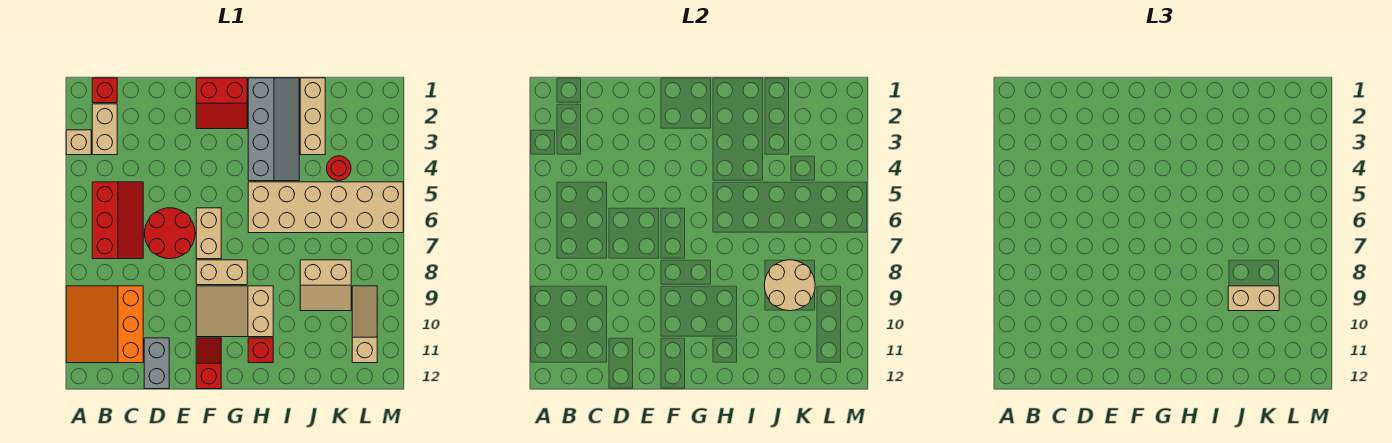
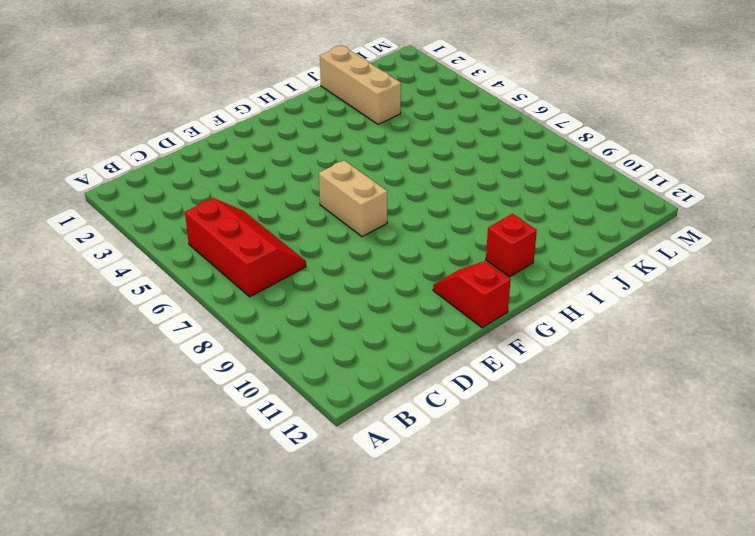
none -> tan brick A3 level 1
none -> orange slope A9:C11 level 1 top C
none -> red brick B1 level 1

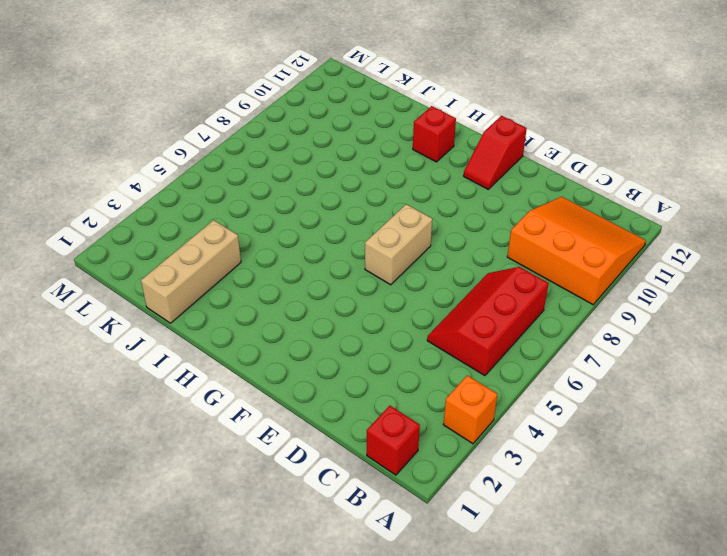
orange brick A3 level 1 -> tan brick A3 level 1
orange slope A9:C11 level 1 top 9 -> orange slope A9:C11 level 1 top C
none -> tan brick B2:B3 level 1
none -> red round brick D6:E7 level 1
none -> grey brick D11:D12 level 1

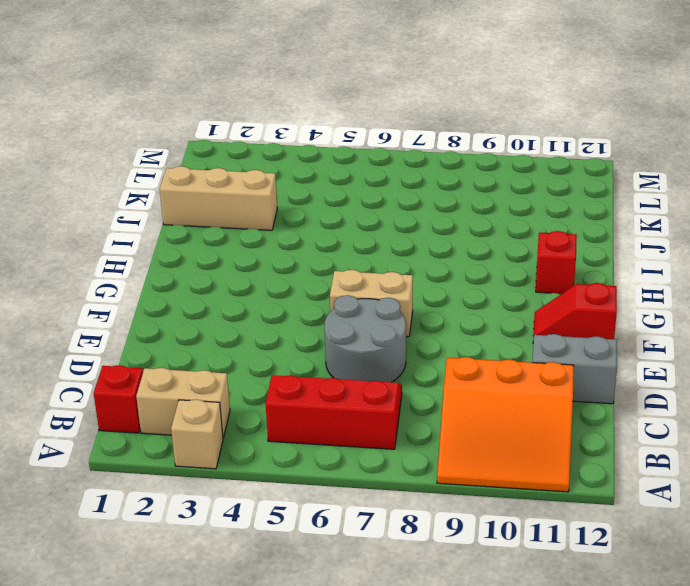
grey round brick D6:E7 level 1 -> red round brick D6:E7 level 1
none -> red slope F1:G2 level 1 top 1
none -> tan brick F8:G8 level 1
none -> tan slope F9:H10 level 1 top H

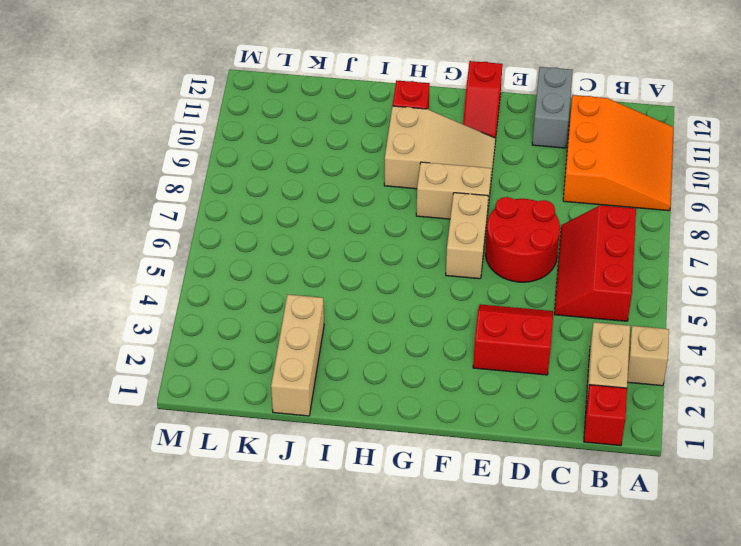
red slope D3:E4 level 1 top 3 -> red slope F1:G2 level 1 top 1
none -> grey slope H1:I4 level 1 top H
none -> tan brick H5:M6 level 1
none -> tan slope J8:K9 level 1 top 8

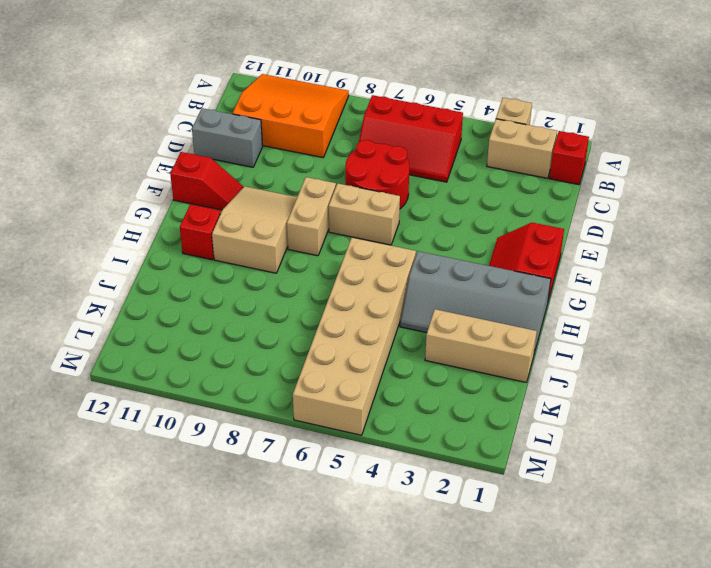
none -> tan slope J8:K9 level 1 top 8
none -> red round brick K4 level 1
none -> tan slope L9:L11 level 1 top 11

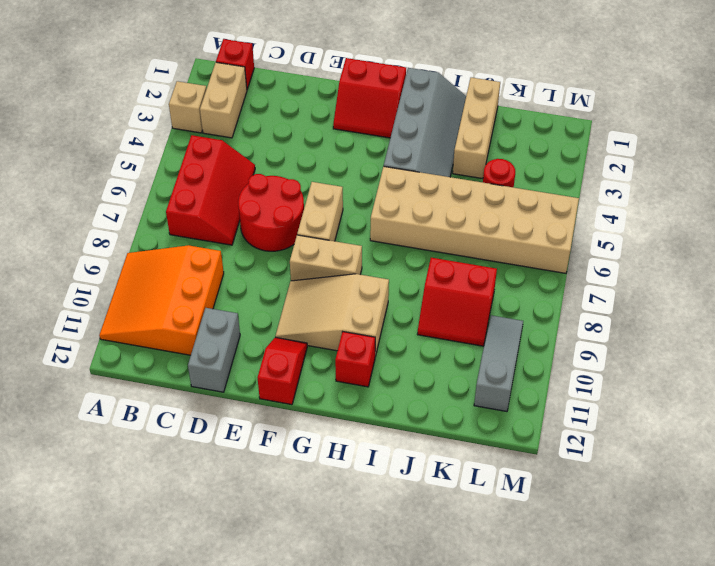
red slope J8:K9 level 1 top 8 -> tan slope J8:K9 level 1 top 8
grey slope L9:L11 level 1 top 11 -> tan slope L9:L11 level 1 top 11
none -> tan round brick J8:K9 level 2
none -> tan brick J9:K9 level 3

